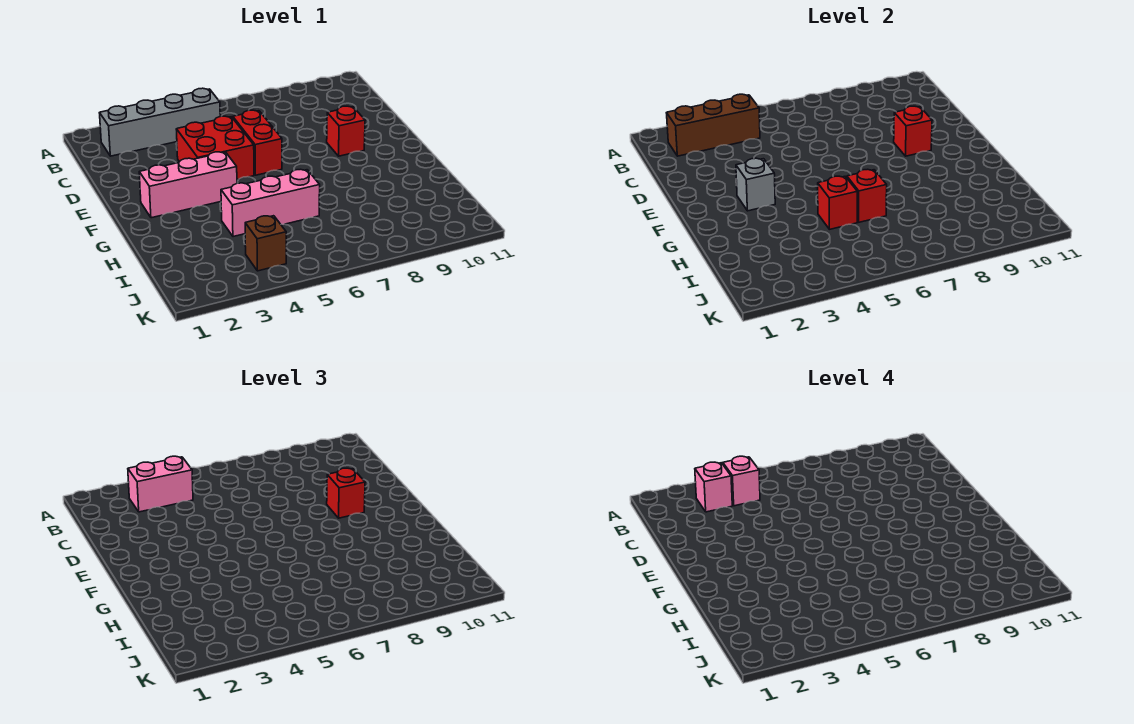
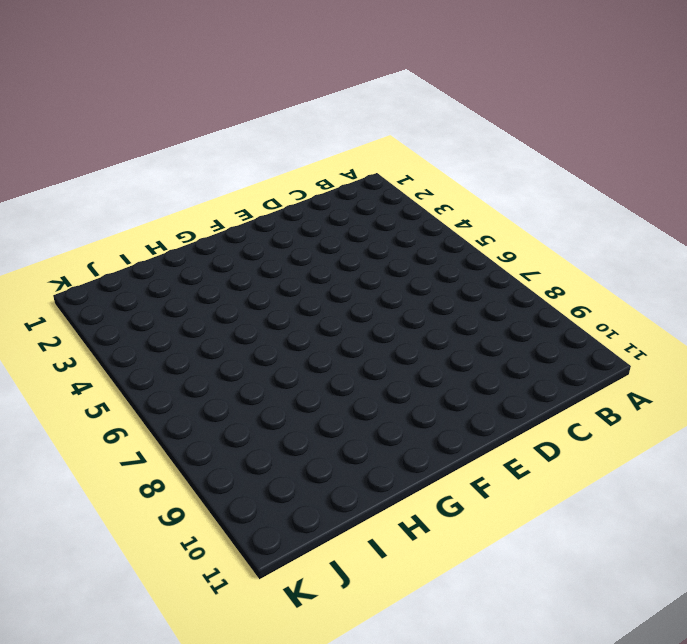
none -> grey brick B2:B5 level 1
none -> red brick D4:E5 level 1
none -> red brick D6:E6 level 1

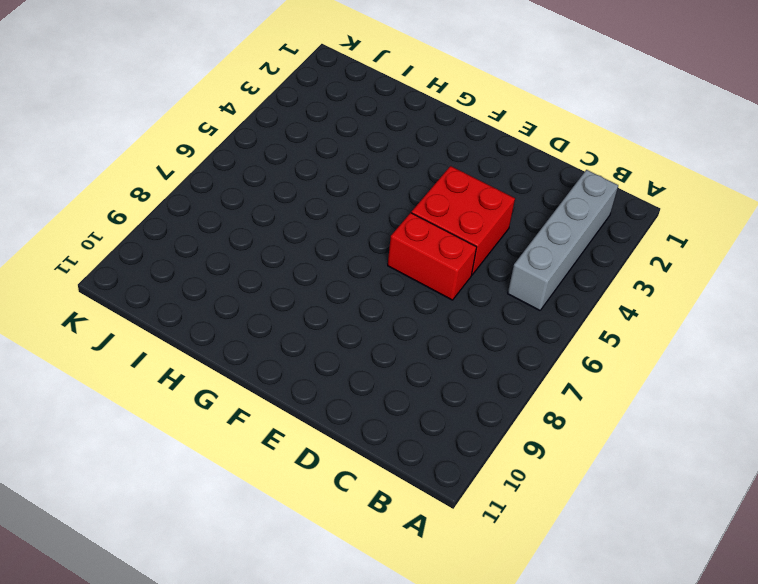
none -> red brick E9 level 1
none -> pink brick F2:F4 level 1
none -> pink brick H4:H6 level 1

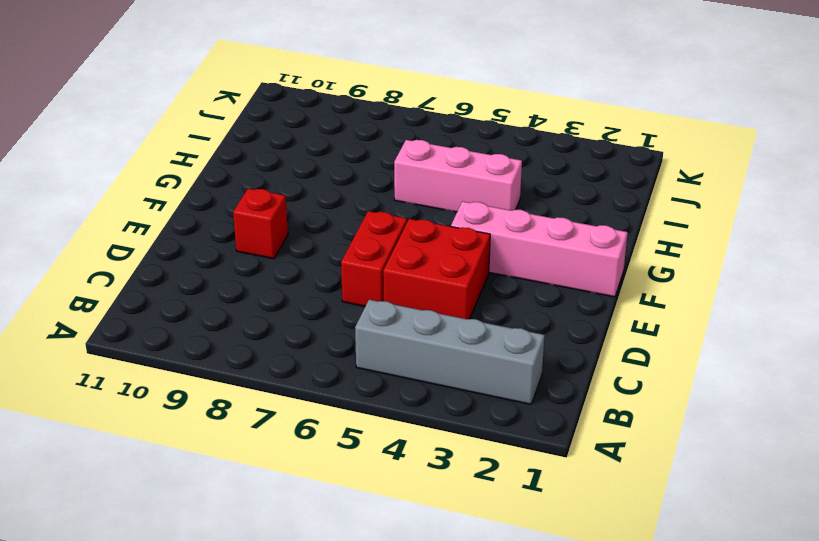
pink brick F1:F4 level 1 -> pink brick F2:F4 level 1
none -> brown brick J4 level 1
none -> brown brick B2:B4 level 2
none -> red brick E9 level 2

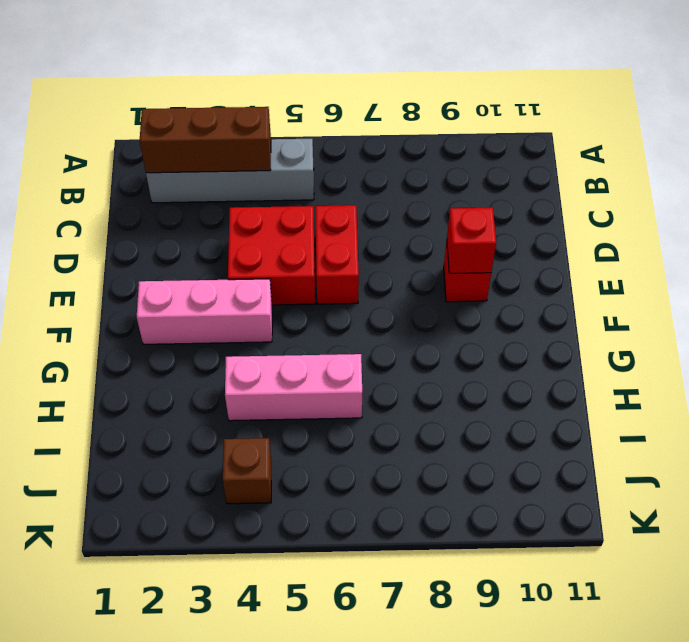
none -> grey brick F3 level 2
none -> red brick H5 level 2
none -> red brick H6 level 2

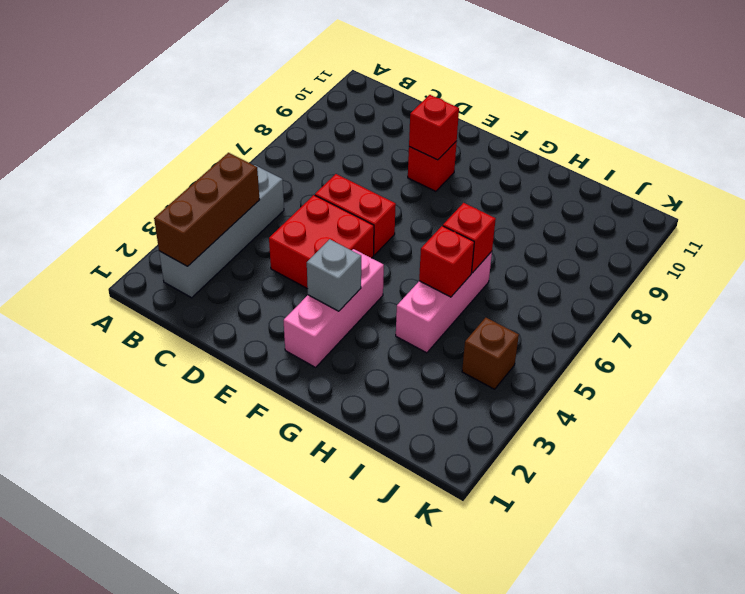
none -> pink brick B3:B4 level 3
none -> red brick E9 level 3
none -> pink brick B3 level 4

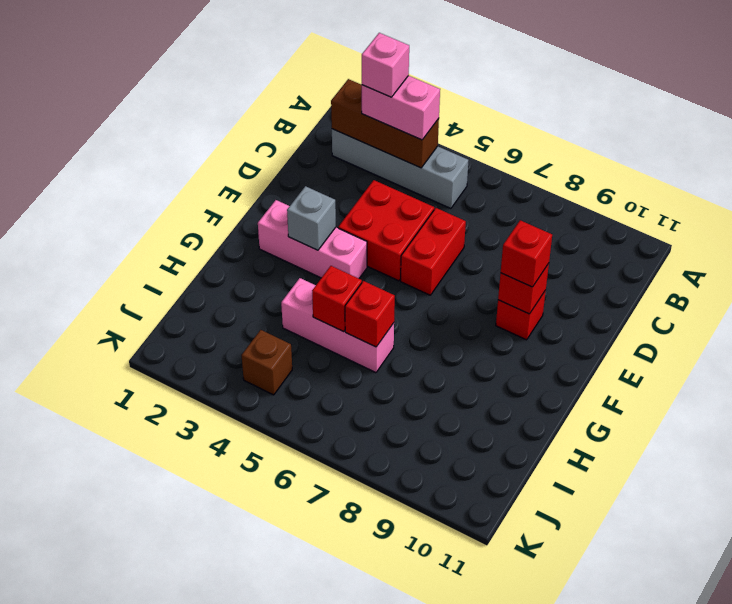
none -> pink brick B4 level 4

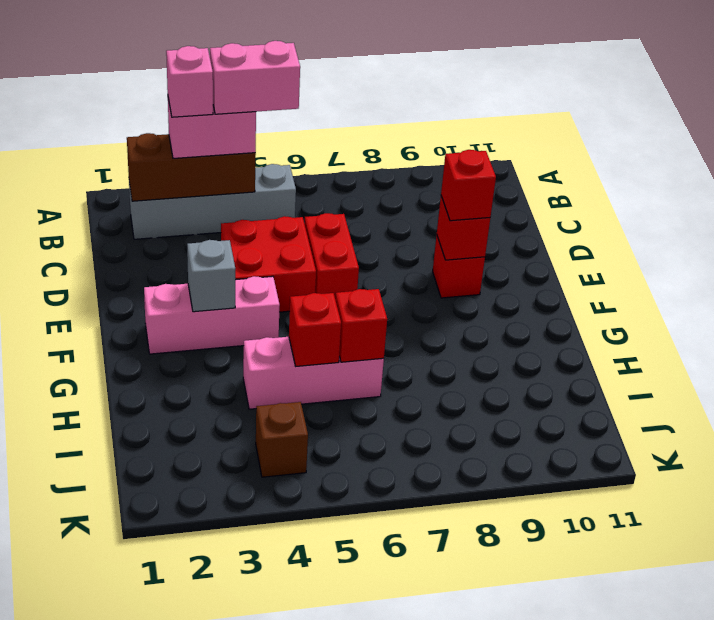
pink brick B4:B5 level 4 -> pink brick B4 level 4

